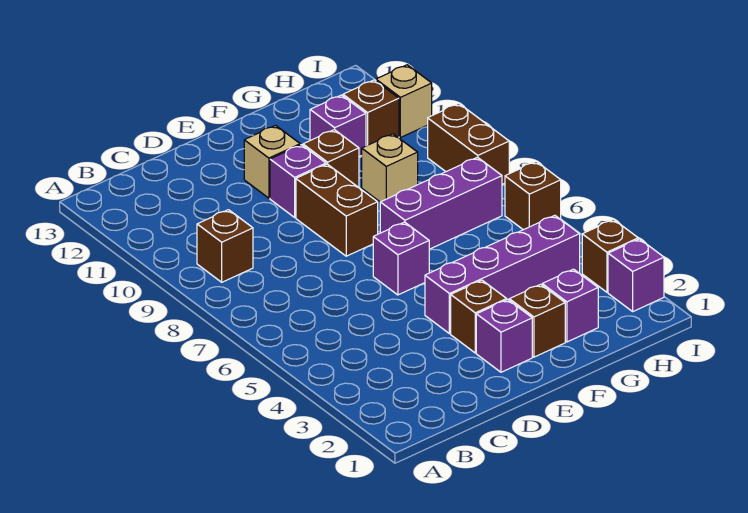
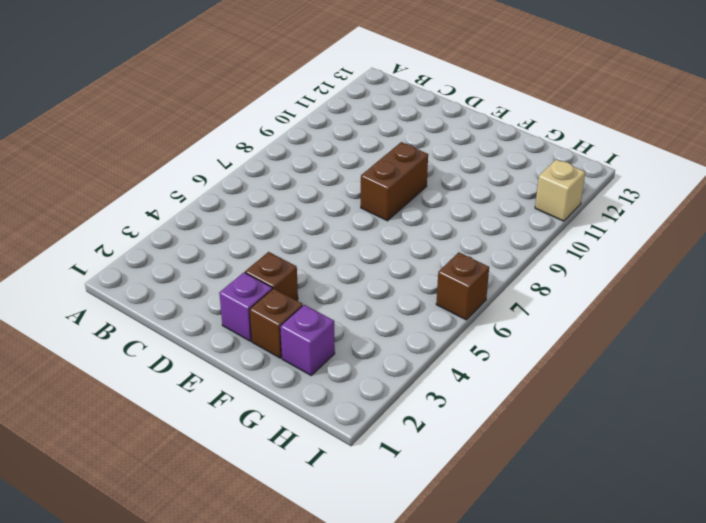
none -> brown brick B9 level 1
none -> purple brick E4:H4 level 1
none -> purple brick E6 level 1

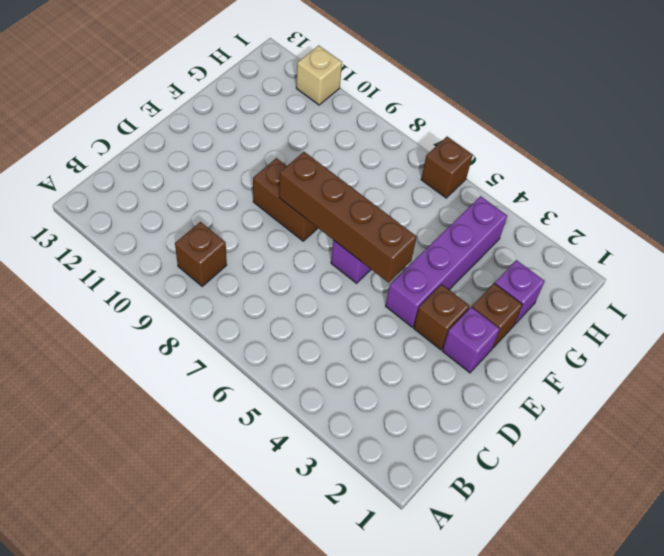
brown brick E5:E8 level 2 -> none
none -> purple brick E10 level 1
none -> tan brick E11 level 1
none -> purple brick F7:H7 level 1

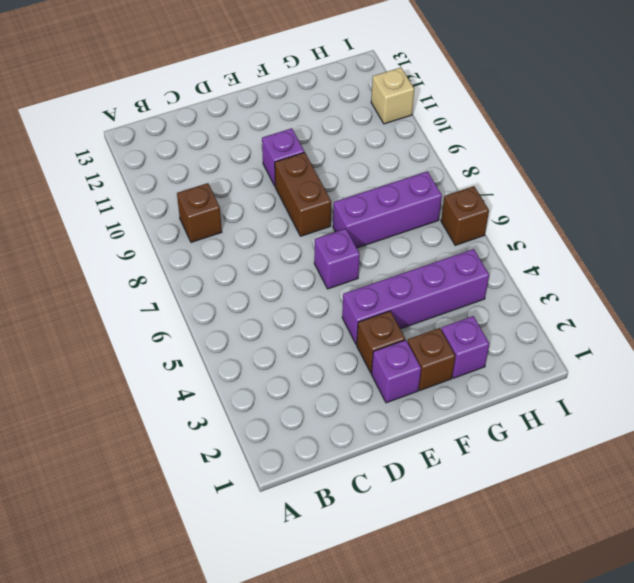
none -> tan brick E11 level 1
none -> brown brick F10 level 1
none -> tan brick G9 level 1

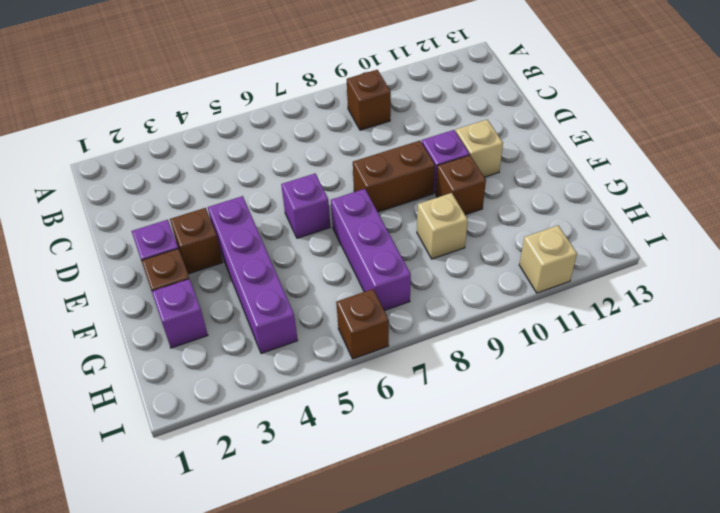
none -> purple brick G11 level 1
none -> brown brick H11 level 1
none -> purple brick I2 level 1

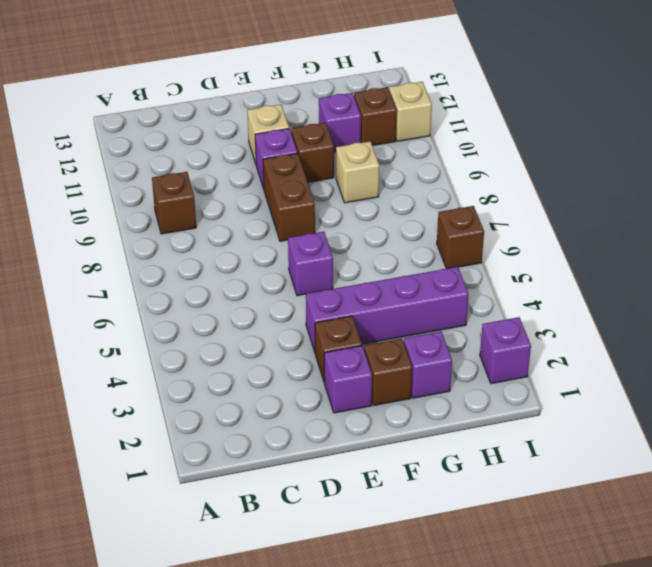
none -> purple brick F7:H7 level 1
none -> brown brick I3 level 1
none -> brown brick I8:I9 level 1

